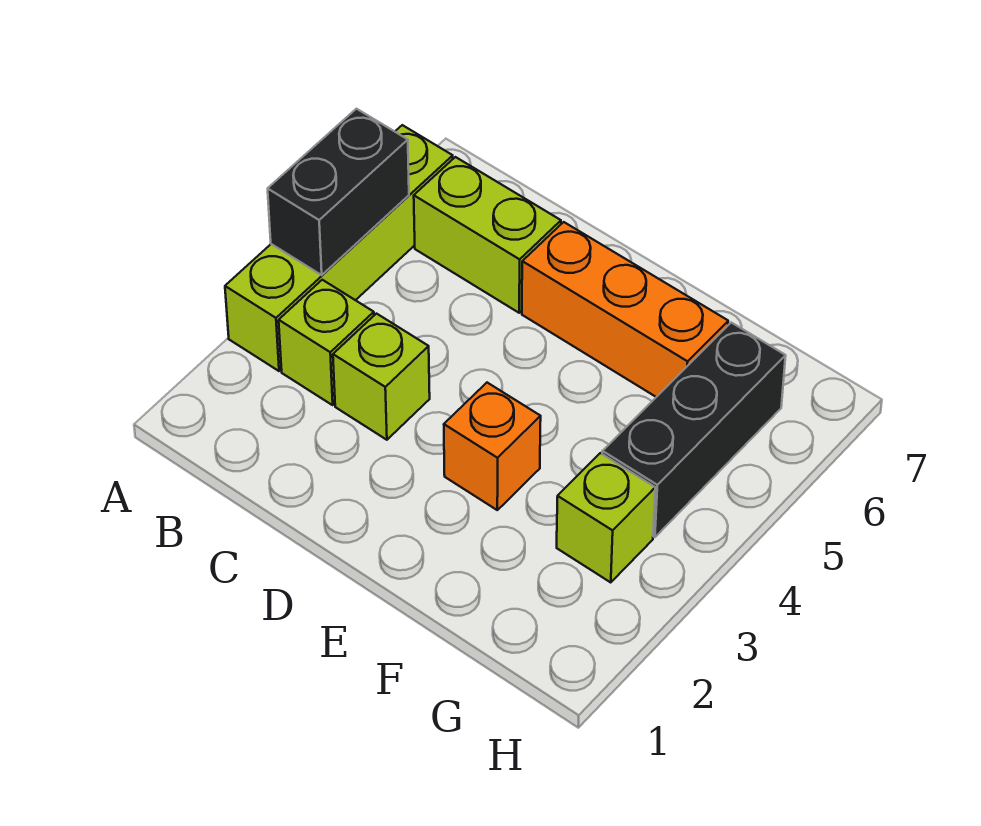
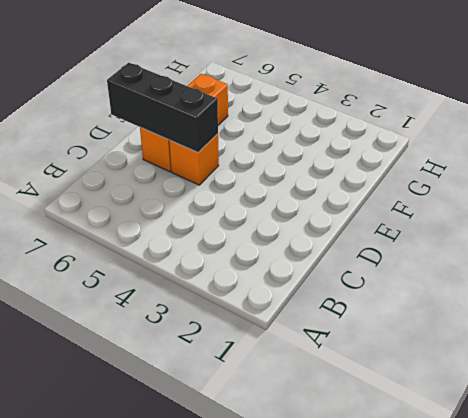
orange brick D5 level 1 -> orange brick E3 level 1
black brick D5:D7 level 2 -> black brick G4:G6 level 1
none -> lime brick A3:A6 level 1
none -> lime brick B3 level 1

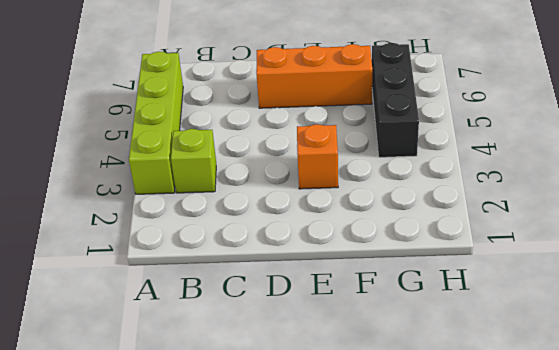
none -> lime brick B6:C6 level 1
none -> lime brick C3 level 1

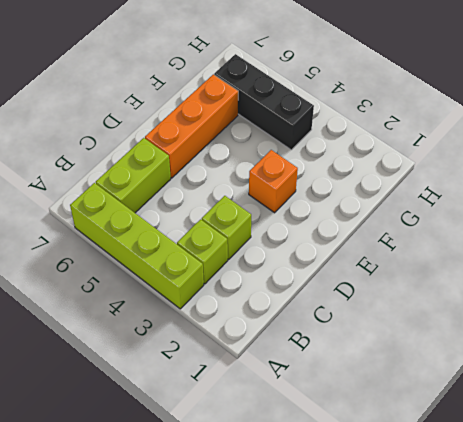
none -> lime brick G3 level 1
none -> black brick A4:A5 level 2

